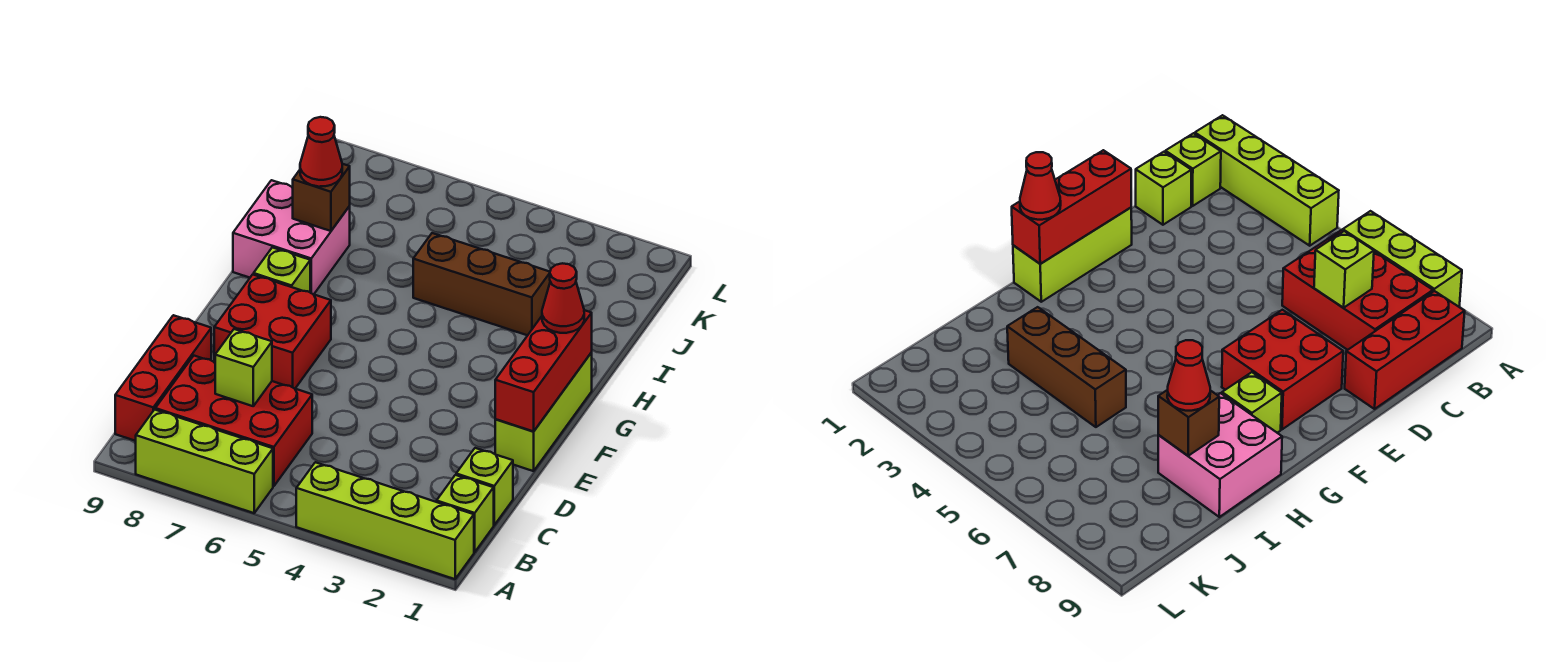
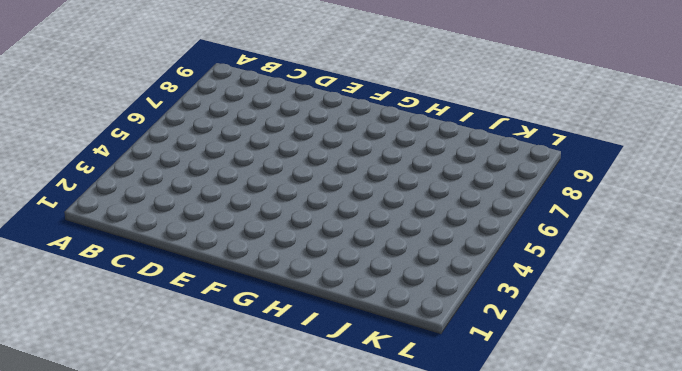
none -> lime brick A1:A4 level 1
none -> lime brick A6:A8 level 1
none -> lime brick B1 level 1

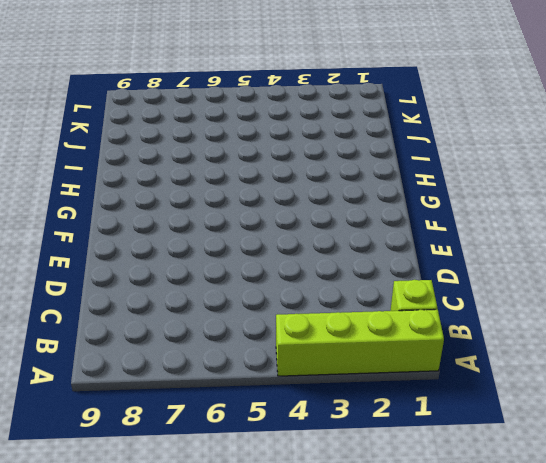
none -> lime brick A6:A8 level 1
none -> red brick B6:C8 level 1
none -> red brick B9:D9 level 1

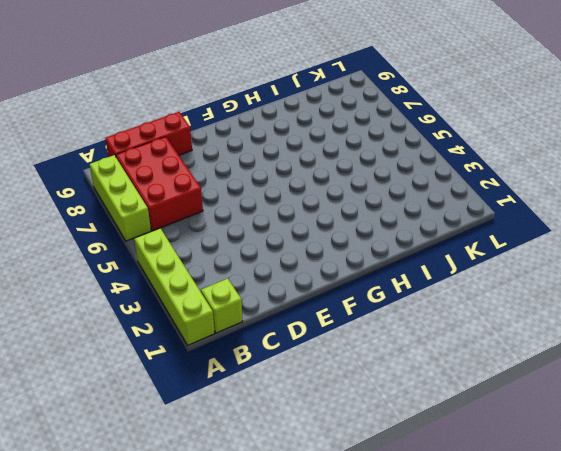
none -> lime brick C1 level 1
none -> lime brick E1:G1 level 1
none -> red brick E7:F8 level 1

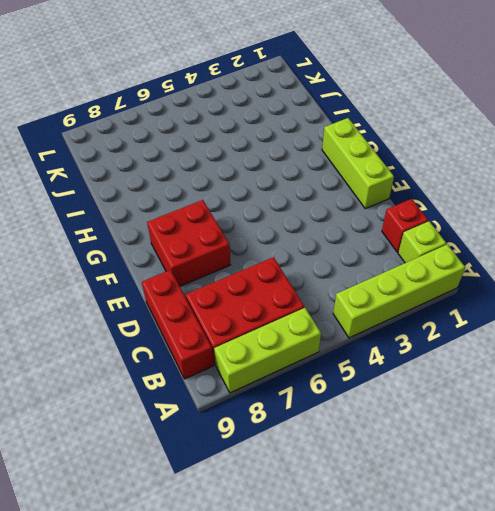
red brick C1 level 1 -> lime brick C1 level 1
none -> lime brick G8 level 1
none -> pink brick H8:I9 level 1
none -> brown brick I3:I5 level 1

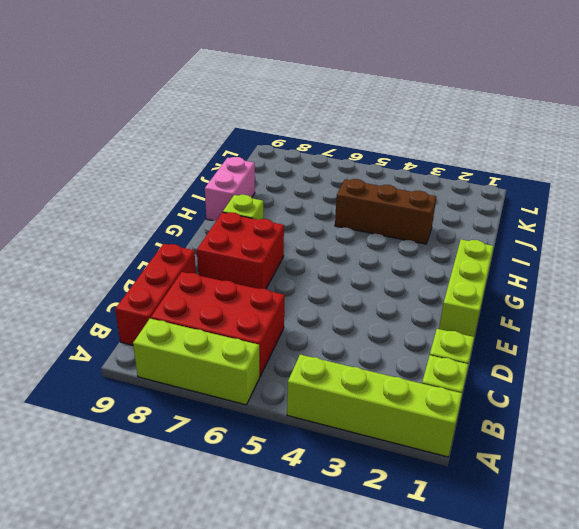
pink brick H9:I9 level 1 -> pink brick H8:I9 level 1
none -> lime brick C7 level 2
none -> red brick E1:G1 level 2
none -> brown brick I8 level 2

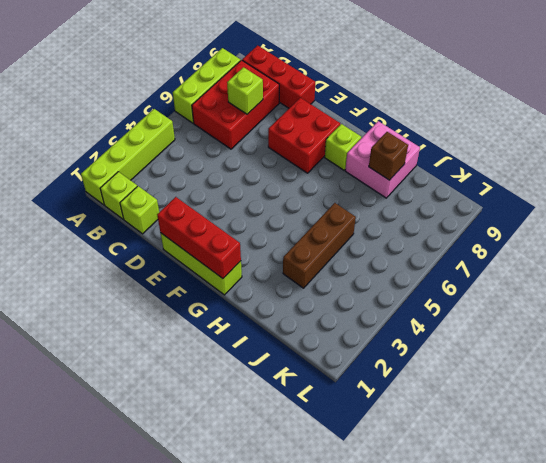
none -> red cone G1 level 3
none -> red cone I8 level 3

